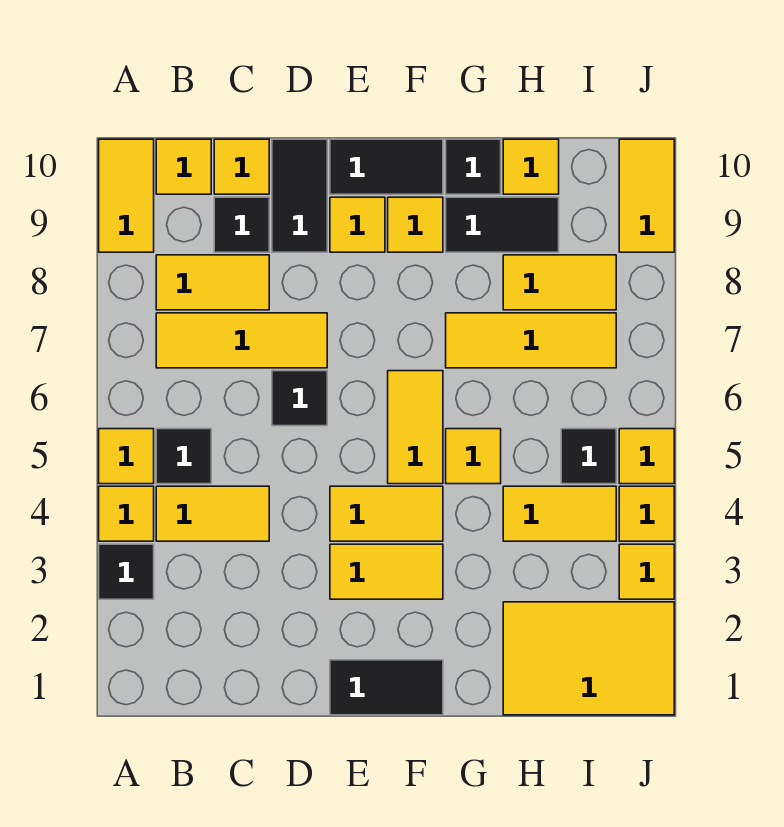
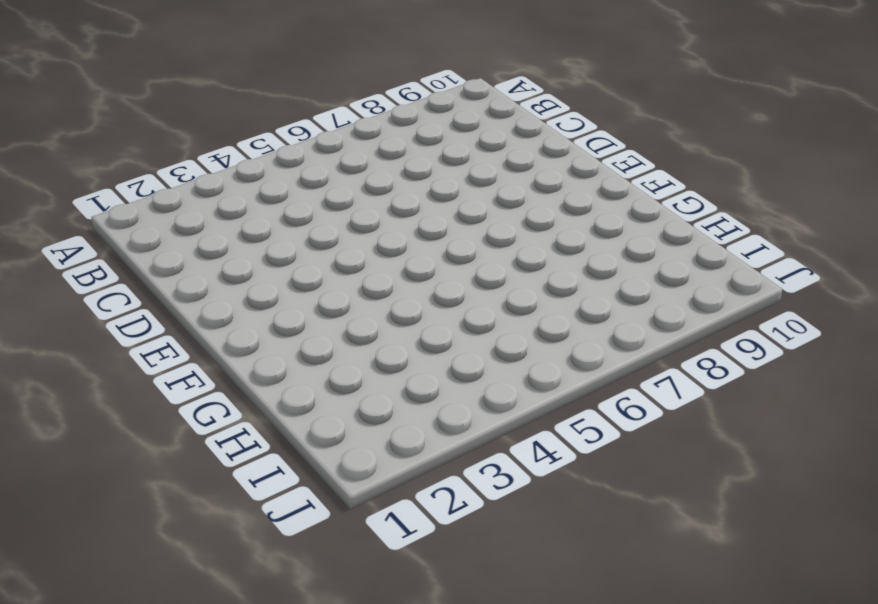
none -> black tile A3 level 1
none -> yellow tile A4 level 1
none -> yellow tile A5 level 1
none -> yellow tile A9:A10 level 1

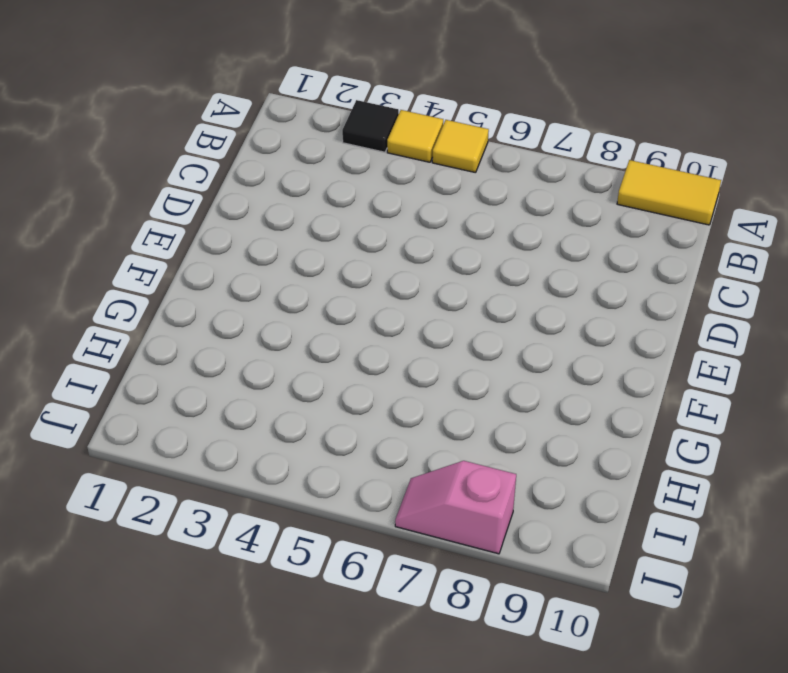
pink slope J7:J8 level 1 top 8 -> none
none -> yellow tile B4:C4 level 1
none -> black tile B5 level 1
none -> yellow tile B7:D7 level 1
none -> yellow tile B8:C8 level 1

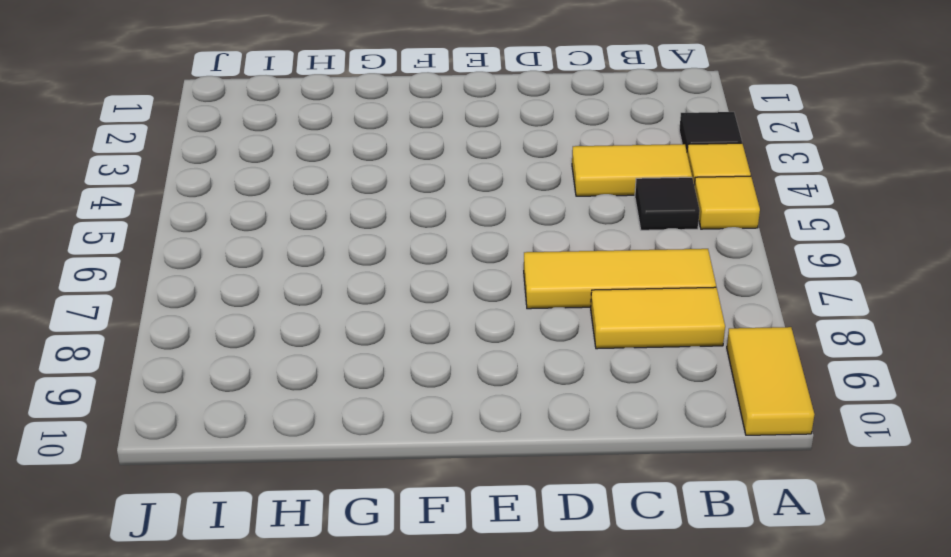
none -> yellow tile B10 level 1
none -> black tile C9 level 1
none -> yellow tile C10 level 1
none -> black tile D6 level 1

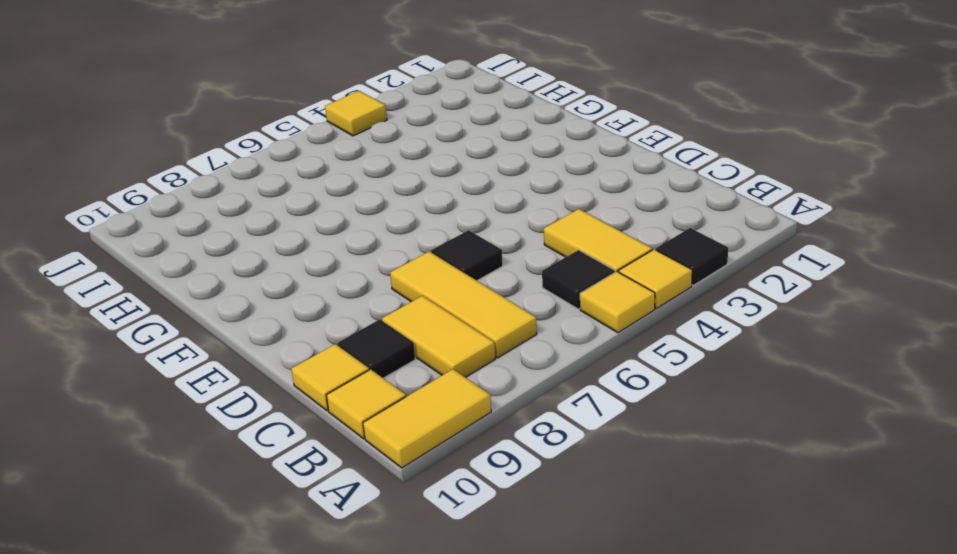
none -> black tile D9:D10 level 1
none -> black tile E1:F1 level 1
none -> yellow tile E3:F3 level 1
none -> yellow tile E4:F4 level 1

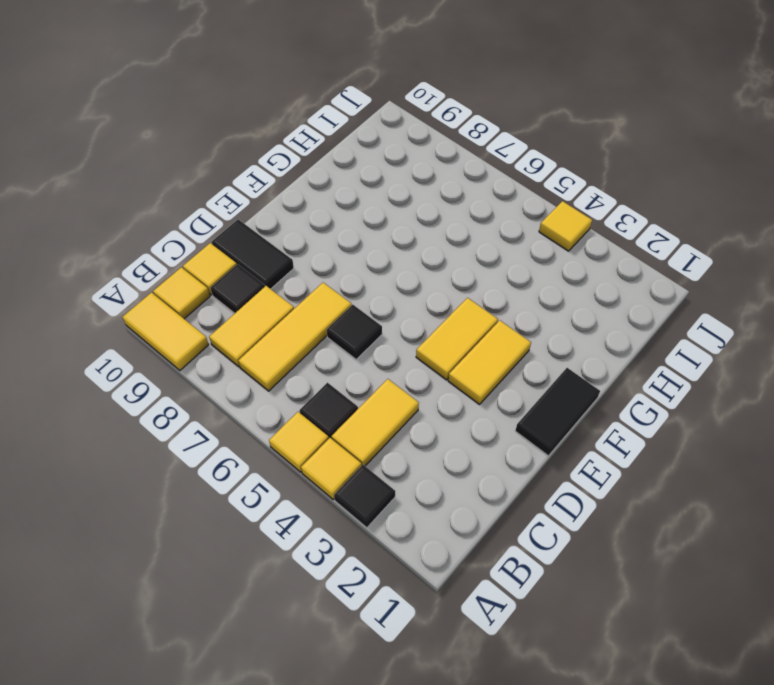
none -> yellow tile E9 level 1
none -> black tile E10:F10 level 1
none -> yellow tile F5:F6 level 1
none -> yellow tile F9 level 1

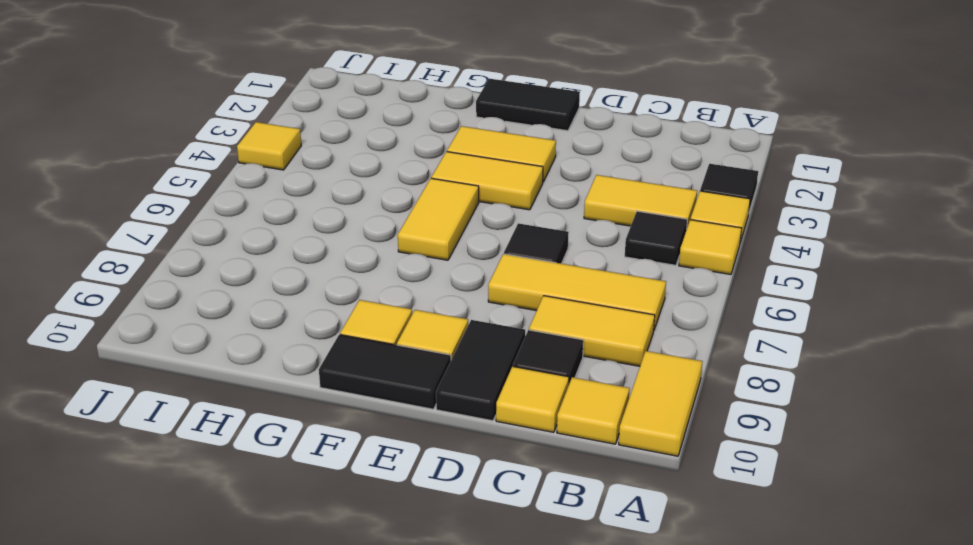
none -> yellow tile G5 level 1
none -> yellow tile G7:I7 level 1
none -> black tile G9:H9 level 1
none -> black tile G10 level 1

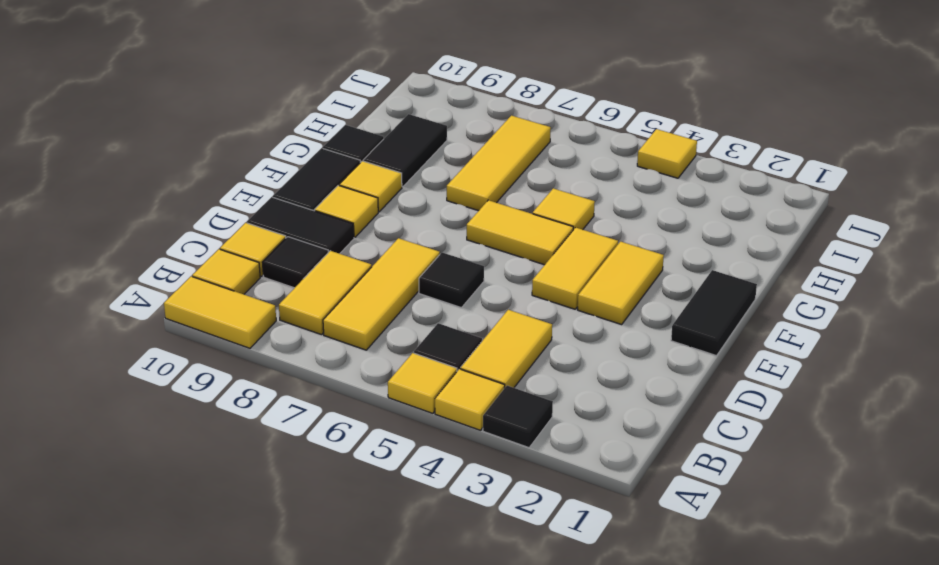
none -> yellow tile H1:J2 level 1
none -> yellow tile H4:I4 level 1
none -> yellow tile H8:I8 level 1
none -> yellow tile H10 level 1

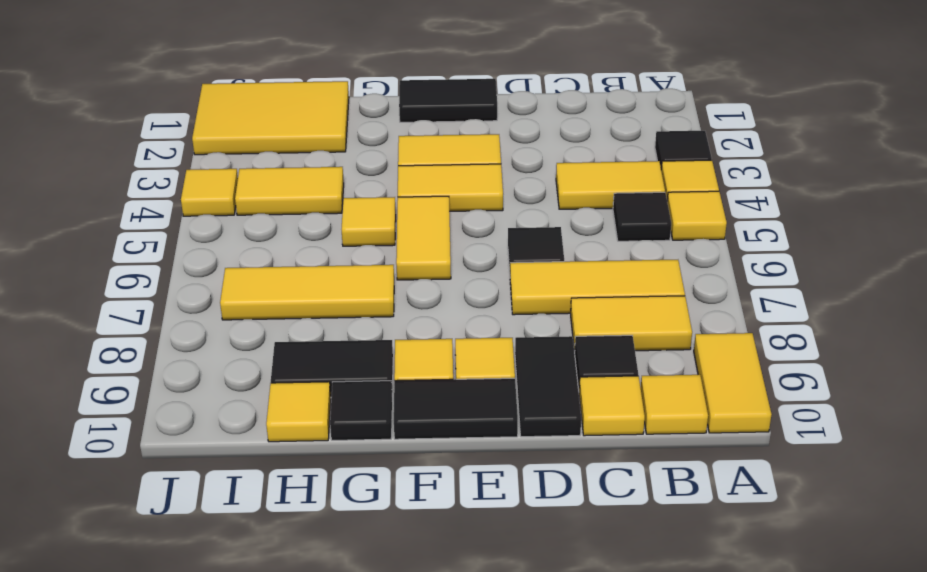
none -> yellow tile H8:I8 level 1
none -> black tile I5 level 1
none -> yellow tile J3 level 1
none -> yellow tile J5 level 1

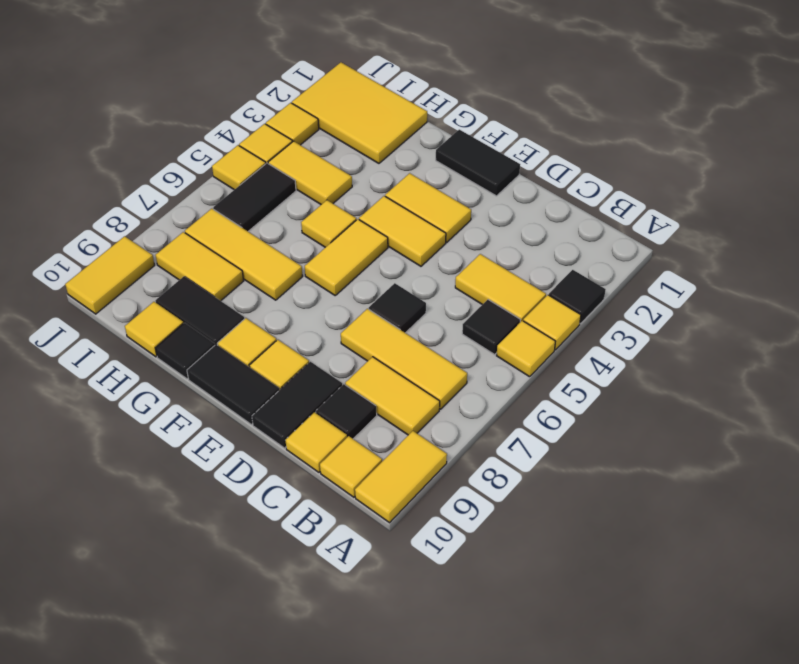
black tile I5:I6 level 1 -> black tile I5 level 1

